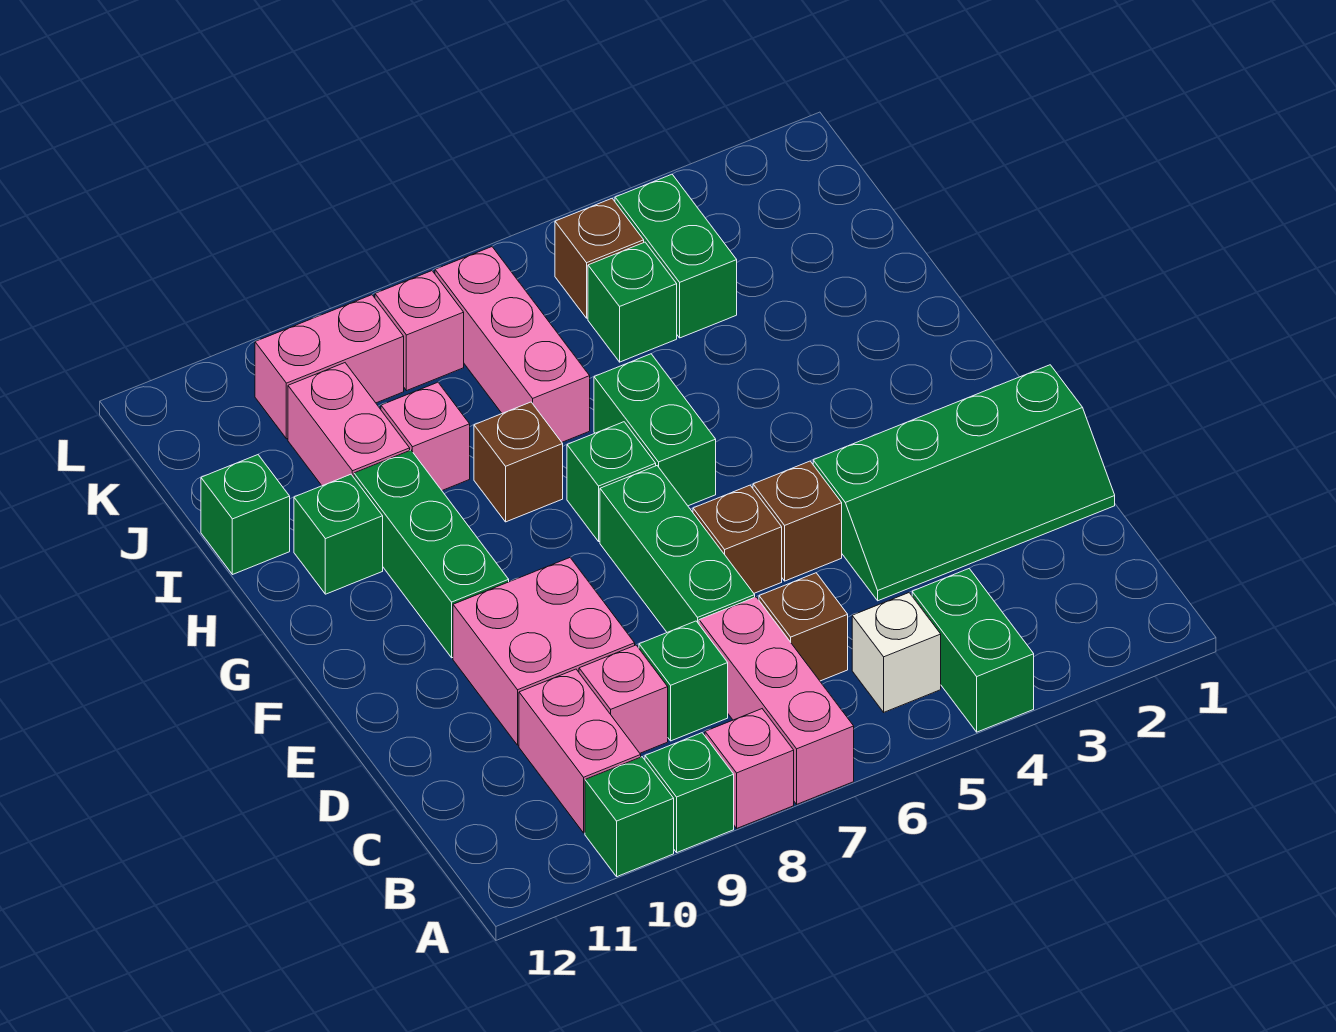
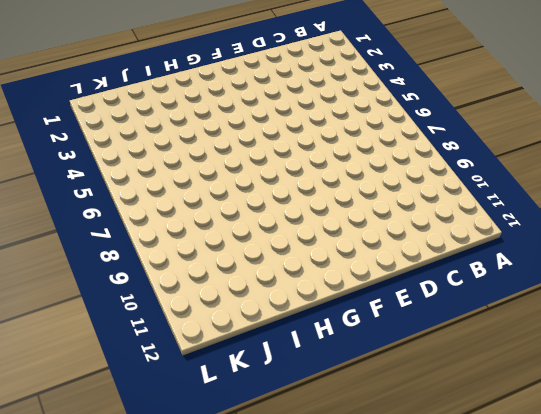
none -> green brick A4:B4 level 1
none -> pink brick A7:C7 level 1
none -> pink brick A8 level 1

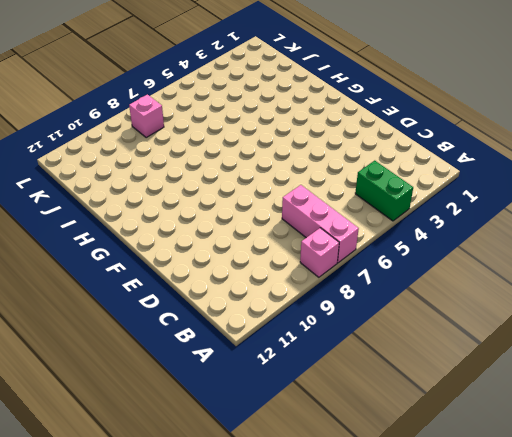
none -> green brick A9 level 1
none -> green brick A10 level 1
none -> white brick B5 level 1

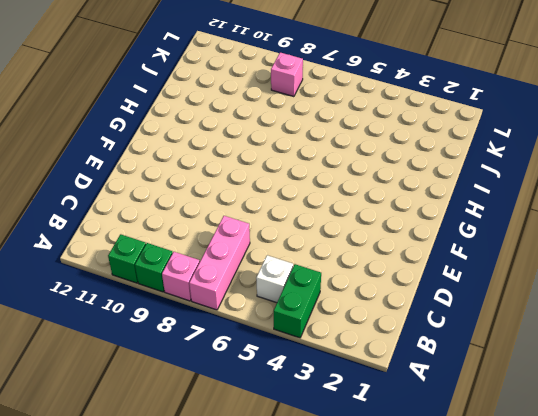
none -> pink brick B10:C10 level 1
none -> brown brick C6 level 1
none -> green brick C8 level 1

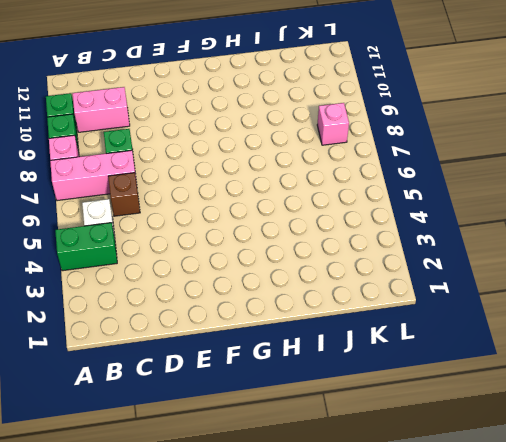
none -> pink brick C9 level 1
none -> green slope D1:E4 level 1 top E
none -> green brick D7:F7 level 1

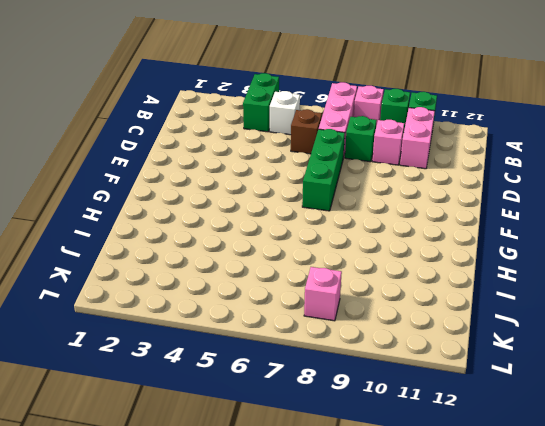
none -> green slope D1:E4 level 1 top E
none -> pink brick D9:E10 level 1
none -> brown brick E5 level 1

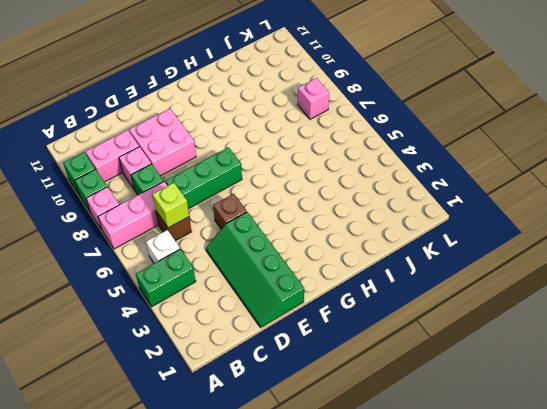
lime brick C6 level 2 -> none
none -> brown brick E6 level 1
none -> green brick F10:H10 level 1
none -> green brick G6:H6 level 1

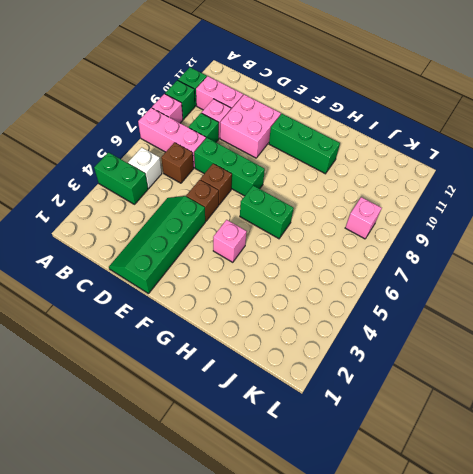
pink brick G4 level 1 -> pink brick I9 level 1
none -> green brick G7 level 1
none -> brown brick H8 level 1
none -> green brick H11 level 1

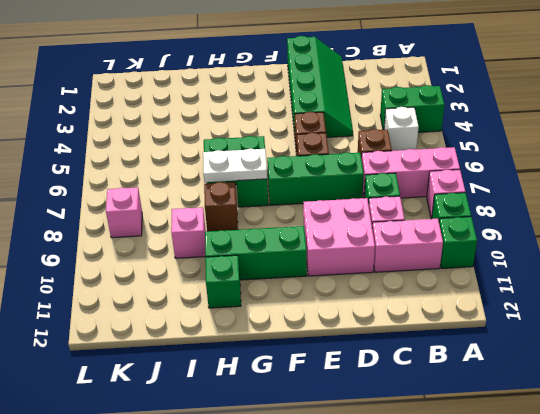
white plate G7:H7 level 2 -> none
none -> pink brick I7:K7 level 1
none -> pink brick I10:J10 level 1
none -> green brick I12 level 1

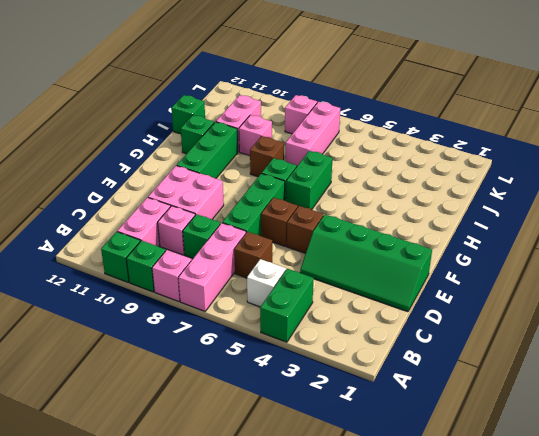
none -> green brick J4:K4 level 1
none -> green brick J5 level 1
none -> brown brick K5 level 1

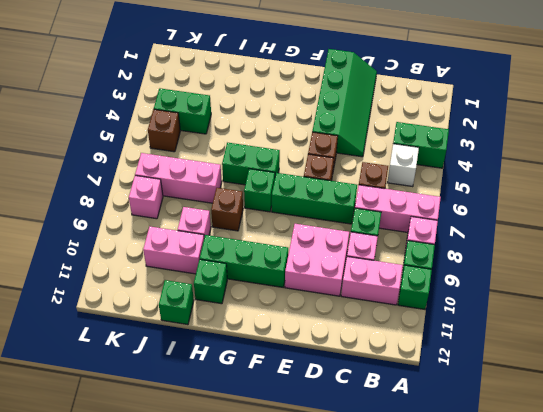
none -> green brick J5 level 1
none -> pink brick K9:K10 level 1

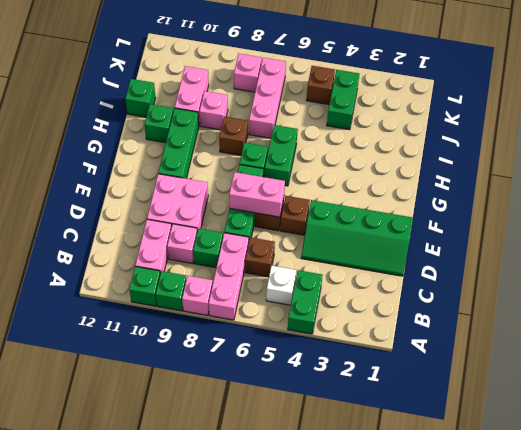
pink brick E6:E7 level 2 -> pink brick K9:K10 level 1
none -> green brick J5 level 1

